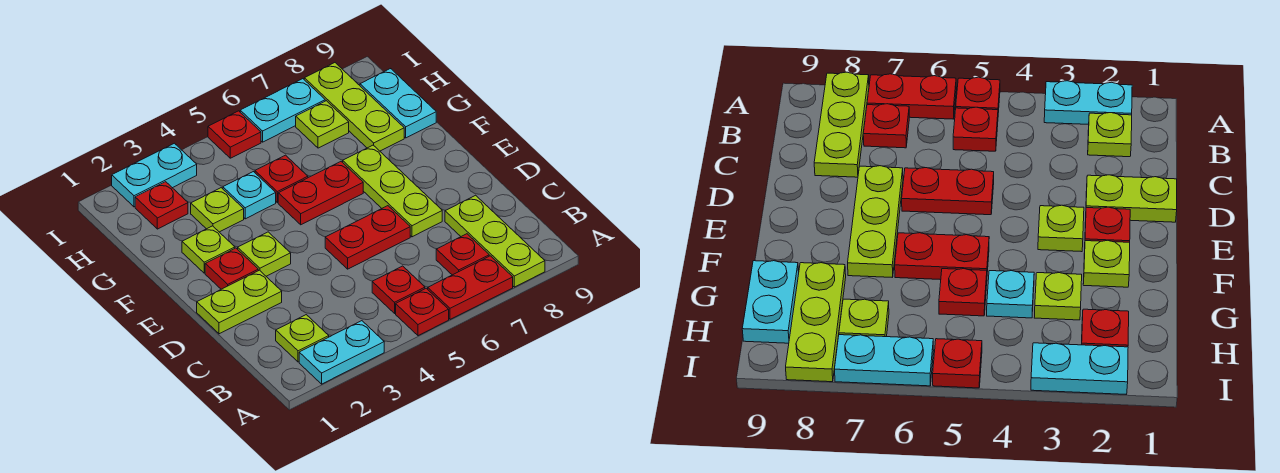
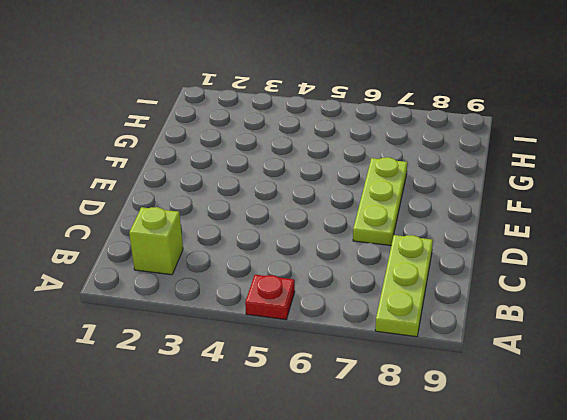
lime brick B2 level 1 -> lime plate B2 level 1
none -> cyan plate A2:A3 level 1
none -> red plate A6:A7 level 1
none -> red plate B5 level 1

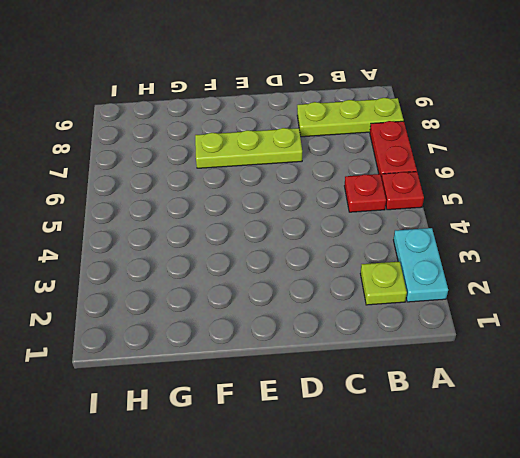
none -> red plate B7 level 1
none -> lime plate D1:D2 level 1
none -> red plate D5:D6 level 1

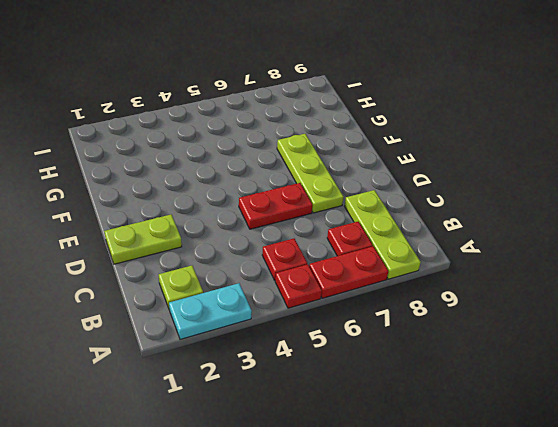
none -> red plate E2 level 1
none -> lime plate E3 level 1
none -> lime plate F2 level 1

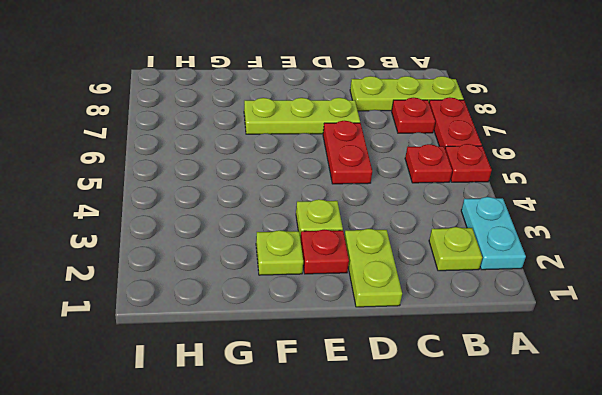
none -> red plate F5:F6 level 1
none -> lime plate G3 level 1
none -> cyan plate G4 level 1

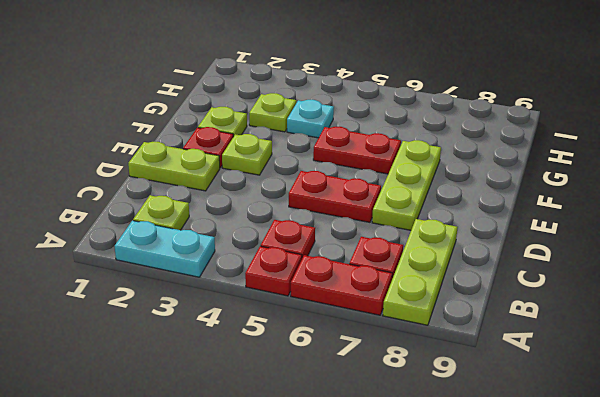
none -> red plate G5 level 1
none -> lime plate G8:I8 level 1
none -> cyan plate G9:H9 level 1

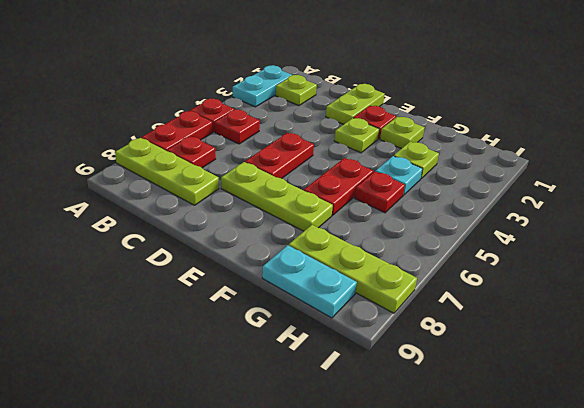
none -> red plate H2 level 1
none -> lime plate H7 level 1
none -> cyan plate I2:I3 level 1

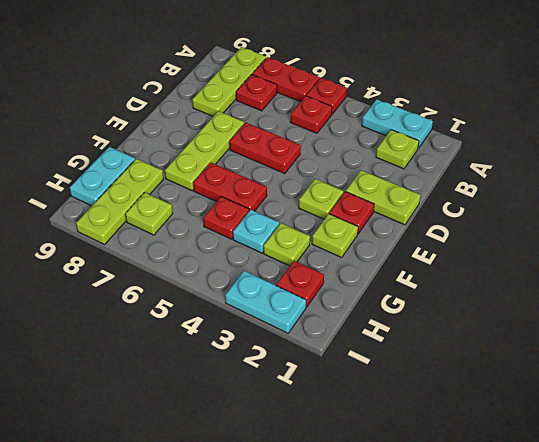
none -> red plate I5 level 1
none -> cyan plate I6:I7 level 1

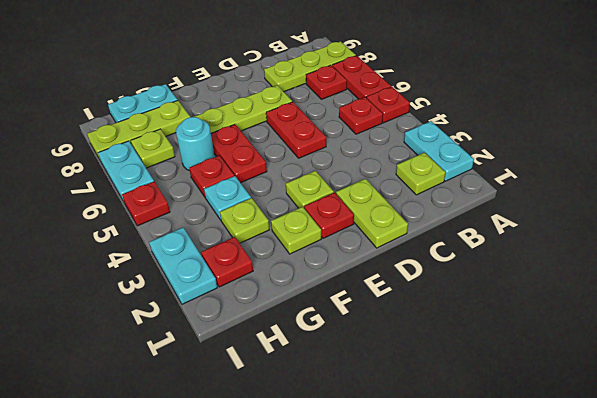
cyan round brick G6 level 1 -> none

